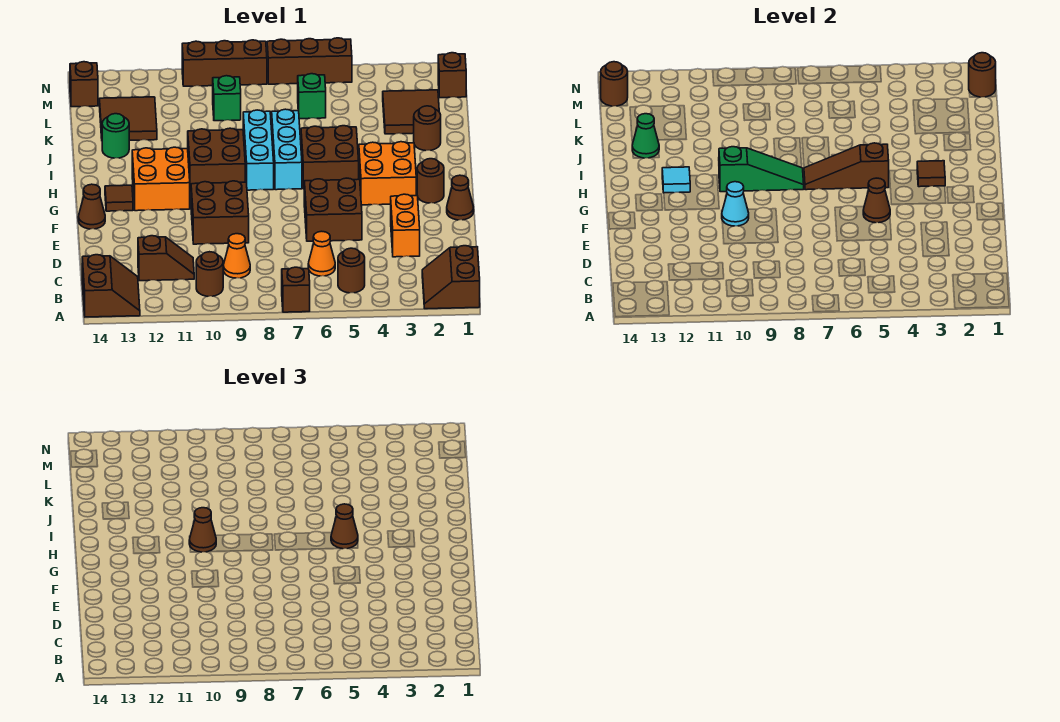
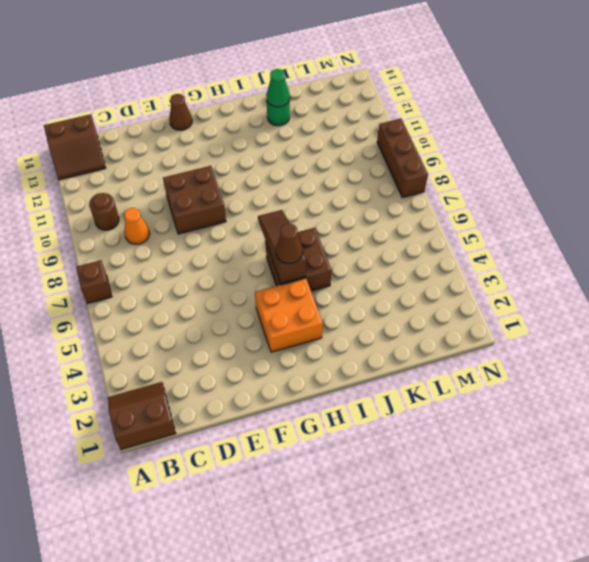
none -> brown round brick B5 level 1
none -> orange cone C6 level 1
none -> brown slope C11:C12 level 1 top 12
none -> orange brick D3:E3 level 1

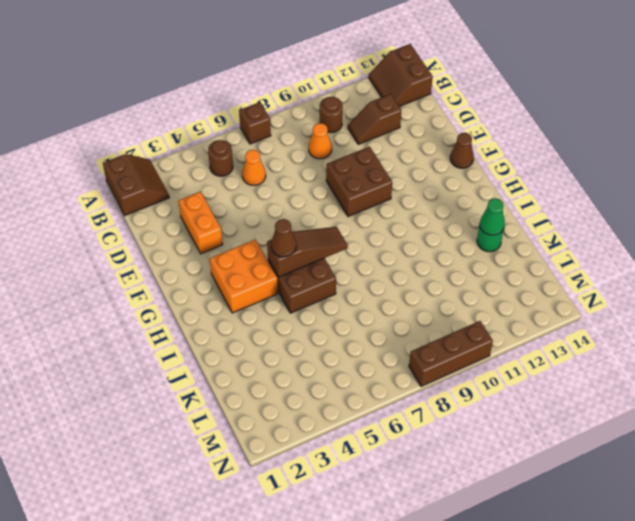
none -> brown brick E5:F6 level 1
none -> brown cone F1 level 1
none -> brown round brick G2 level 1
none -> orange brick G11:H12 level 1

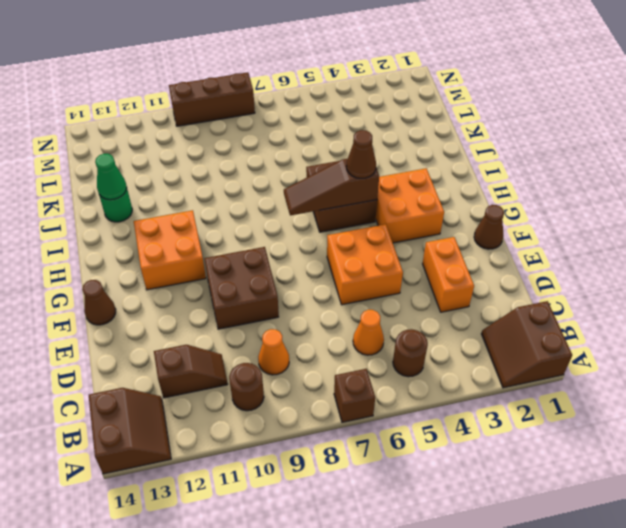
orange brick E5:F6 level 1 -> brown brick E5:F6 level 1
none -> brown round brick G2 level 1
none -> brown tile G13 level 1
none -> cyan brick H7:J7 level 1
none -> cyan brick H8:J8 level 1

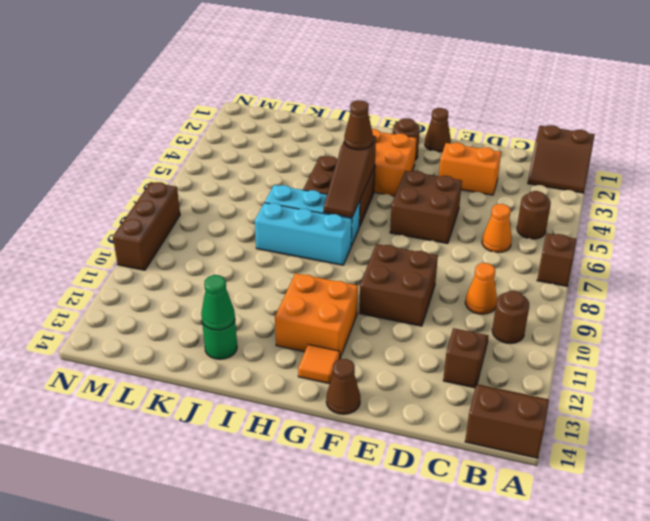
orange tile G13 level 1 -> brown tile G13 level 1
none -> brown brick H9:I10 level 1
none -> brown round brick J2 level 1
none -> brown tile K2:L3 level 1
none -> brown tile K12:L13 level 1

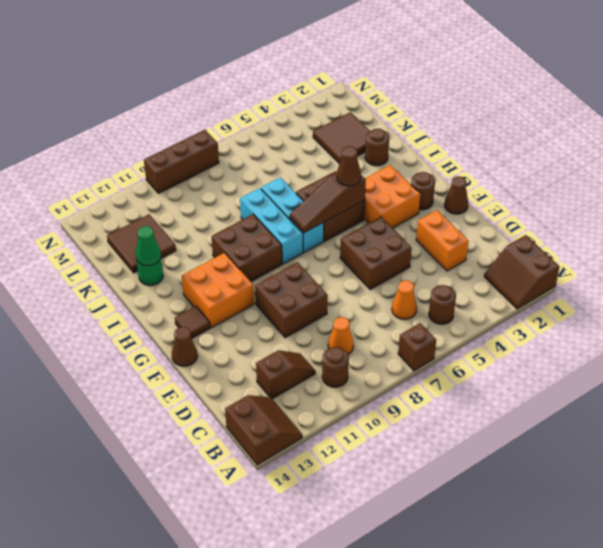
none -> green brick L6 level 1
none -> green brick L9 level 1
none -> brown brick M1 level 1
none -> brown brick M14 level 1

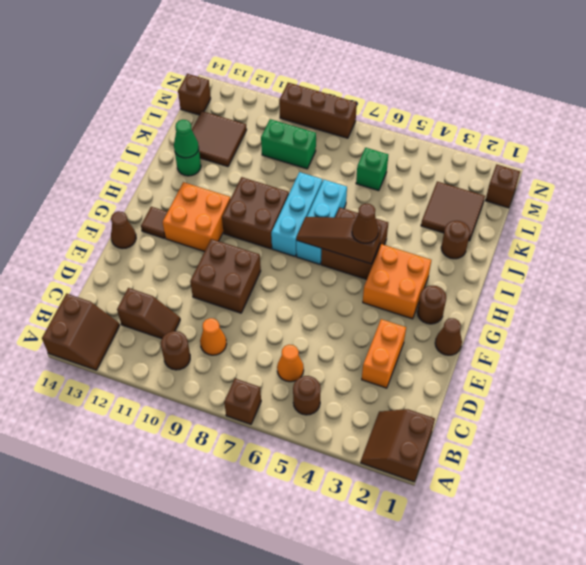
green brick L9:L10 level 1 -> green brick L9 level 1
none -> brown brick E5:F6 level 1
none -> brown brick N5:N7 level 1
none -> brown cone F5 level 2
none -> cyan cone F10 level 2

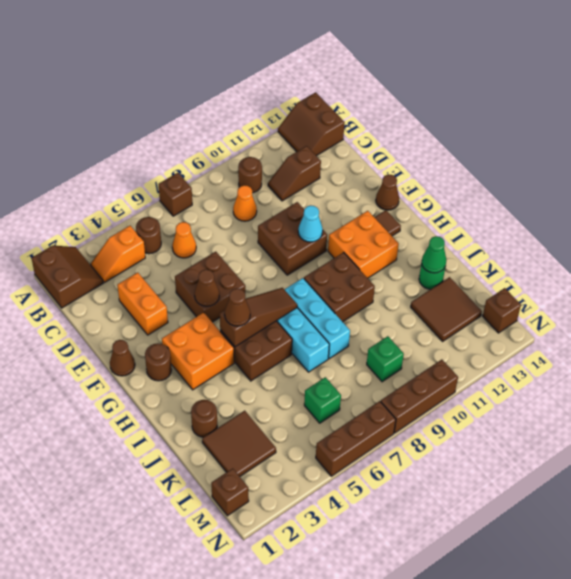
orange slope B3:B4 level 1 top 4 -> none
none -> brown tile H3 level 2
none -> green slope H8:H10 level 2 top 10
none -> cyan tile H12 level 2
none -> brown round brick M1 level 2

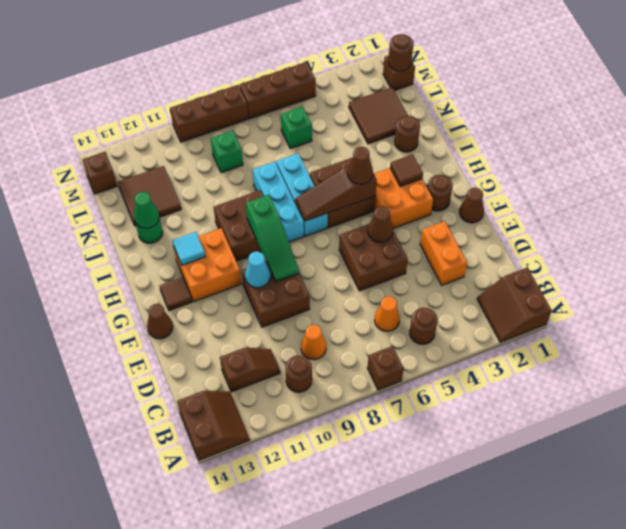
green slope F9:H9 level 2 top H -> green slope H8:H10 level 2 top 10
none -> brown round brick M14 level 2
none -> brown cone H10 level 3

